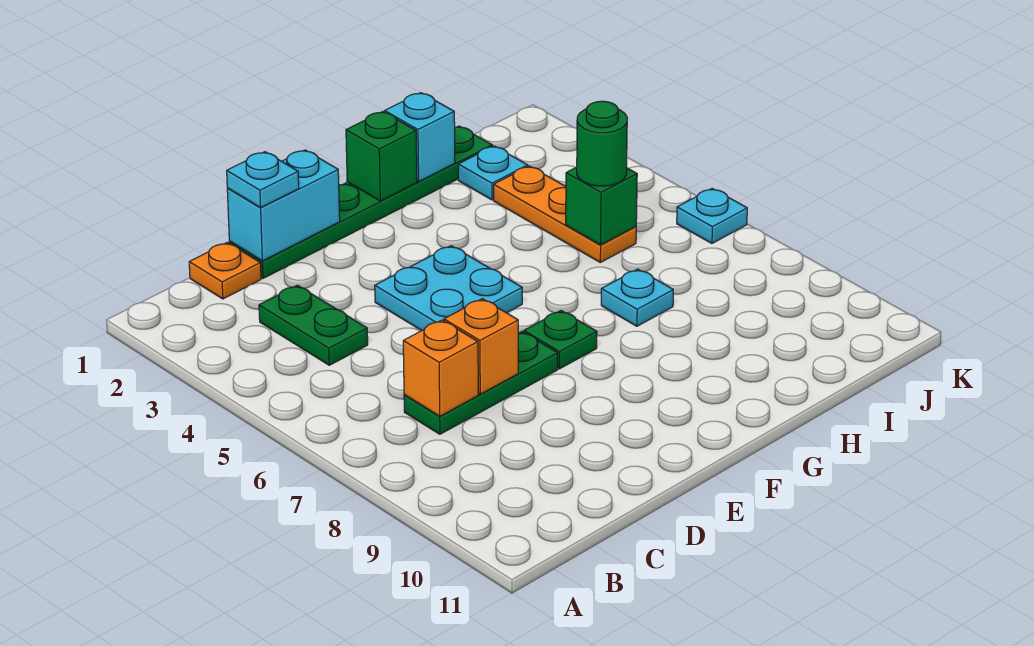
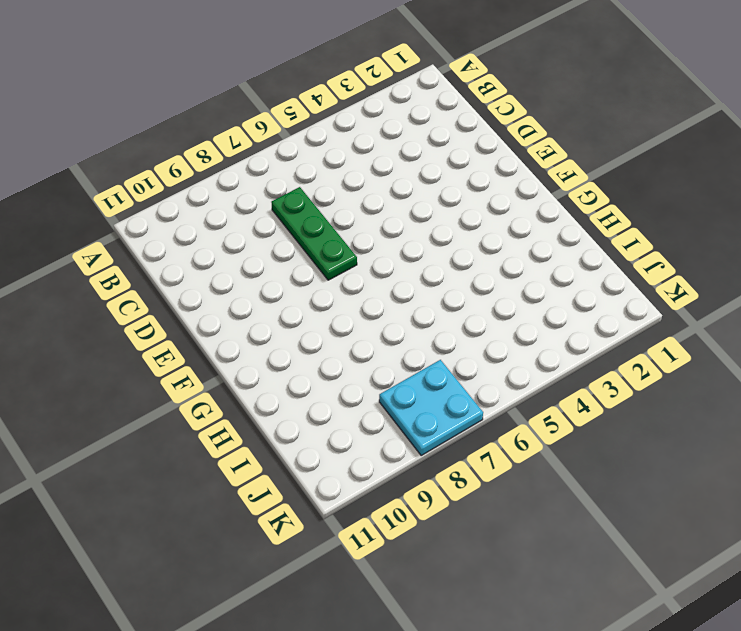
cyan plate J7:K8 level 1 -> cyan plate E4:F5 level 1
none -> orange plate C1 level 1
none -> green plate C3:C4 level 1
none -> green plate D1:I1 level 1

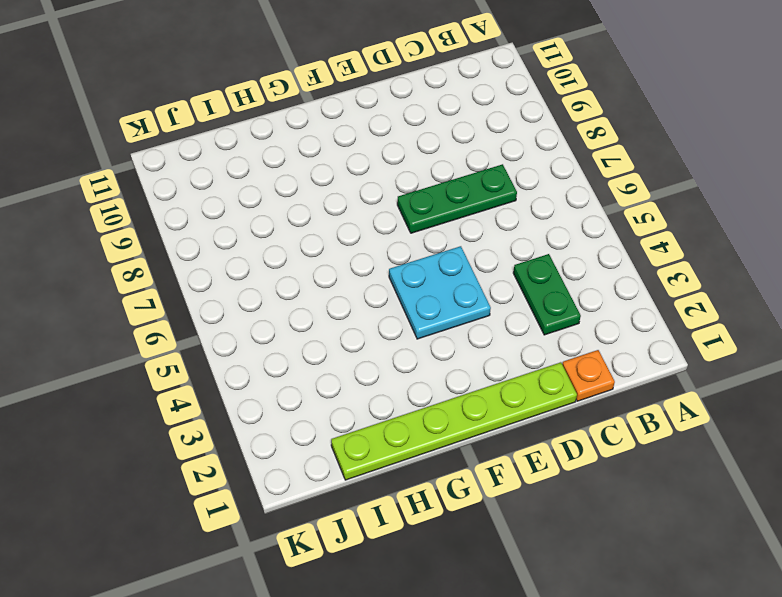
lime plate D1:I1 level 1 -> green plate D1:I1 level 1
none -> green plate F7 level 1
none -> cyan plate H7 level 1
none -> cyan plate I2 level 1

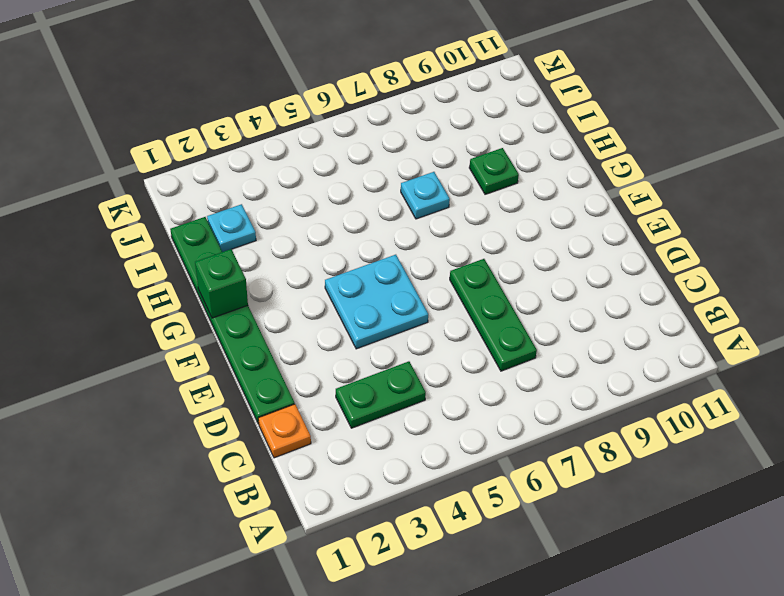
green plate H9 level 1 -> green plate F7 level 1
none -> orange plate I3:I5 level 1
none -> cyan plate K6 level 1
none -> orange brick C7 level 2

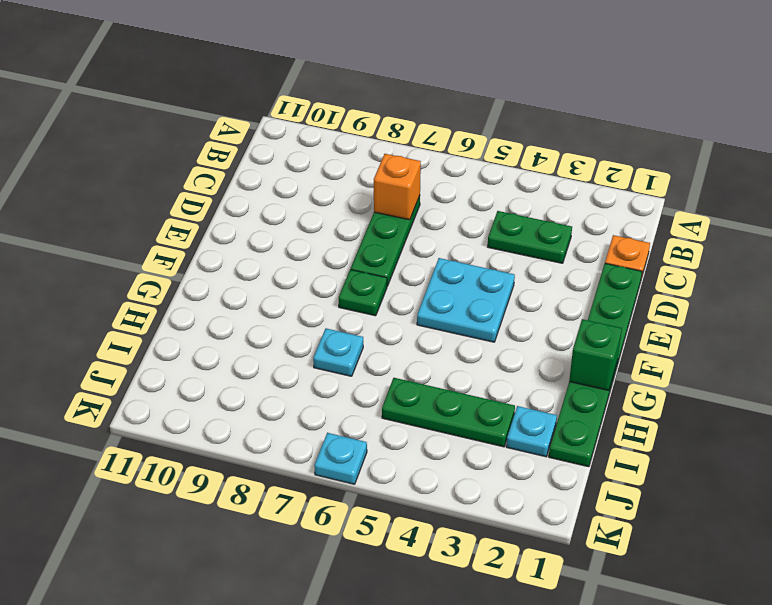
green plate I3:I5 level 1 -> orange plate I3:I5 level 1
none -> cyan brick D1:E1 level 2
none -> orange brick D7 level 2
none -> cyan brick H1 level 2

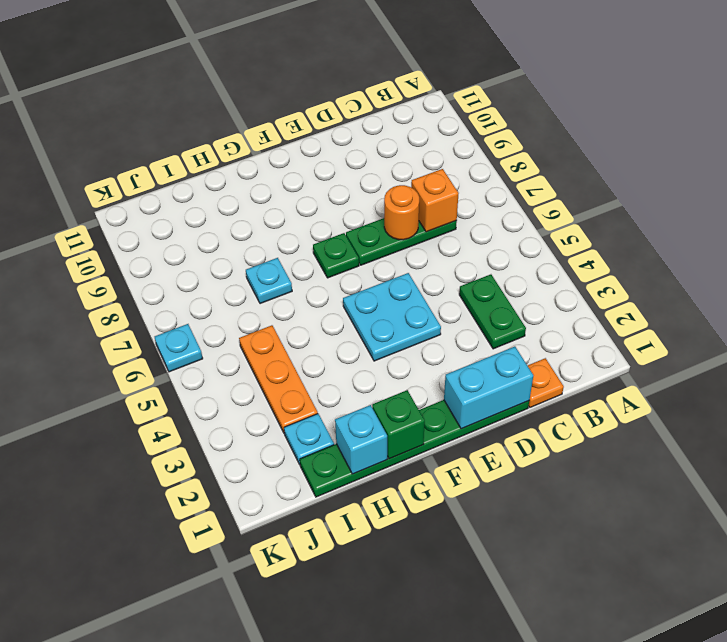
orange round brick D7 level 2 -> orange brick D7 level 2
none -> green brick I5 level 2
none -> cyan plate D1 level 3
none -> green round brick I5 level 3

